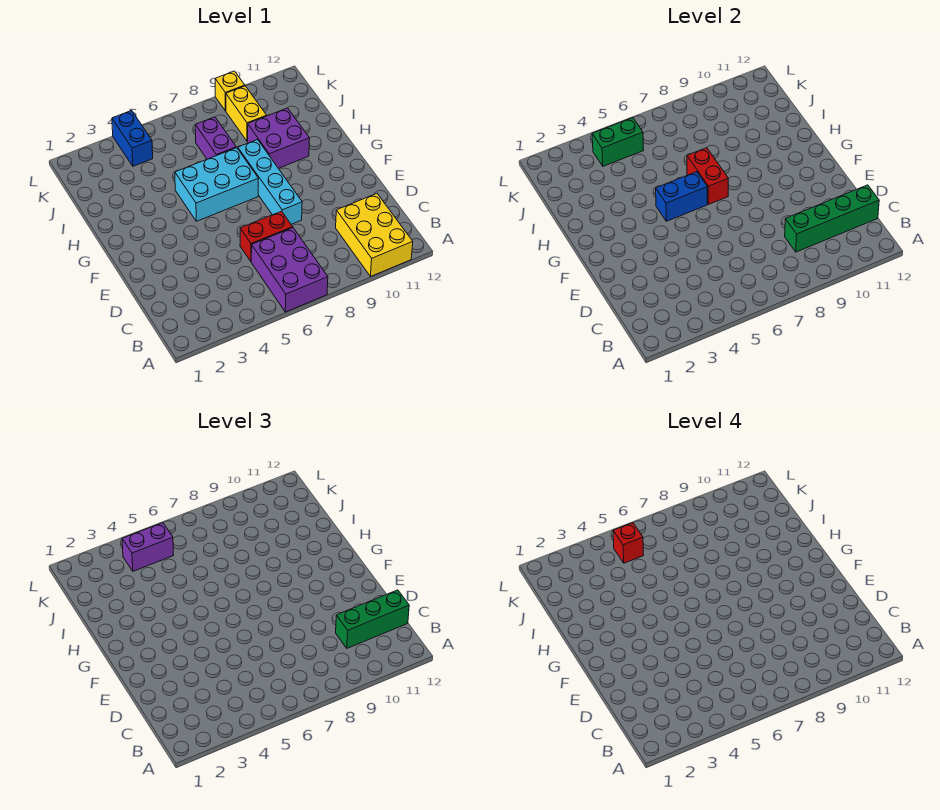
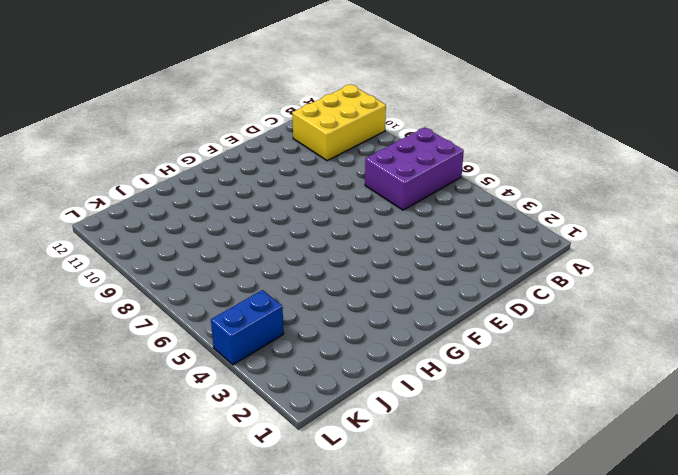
none -> red brick D6:D7 level 1
none -> cyan brick E8:H8 level 1
none -> cyan brick G5:H7 level 1

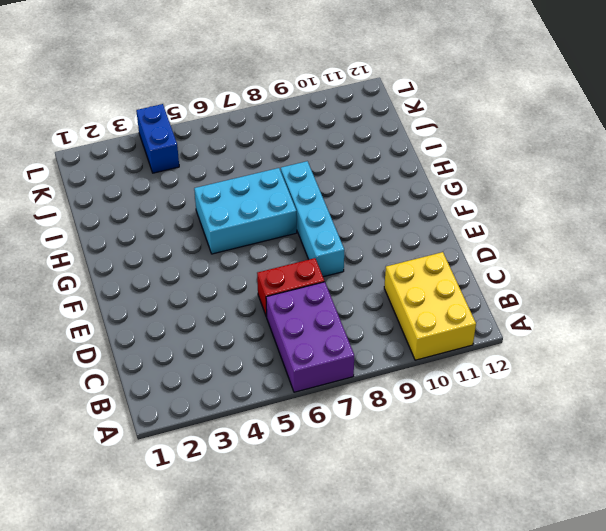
none -> purple brick H9:I10 level 1
none -> purple brick I7:J7 level 1
none -> yellow brick J9:K9 level 1

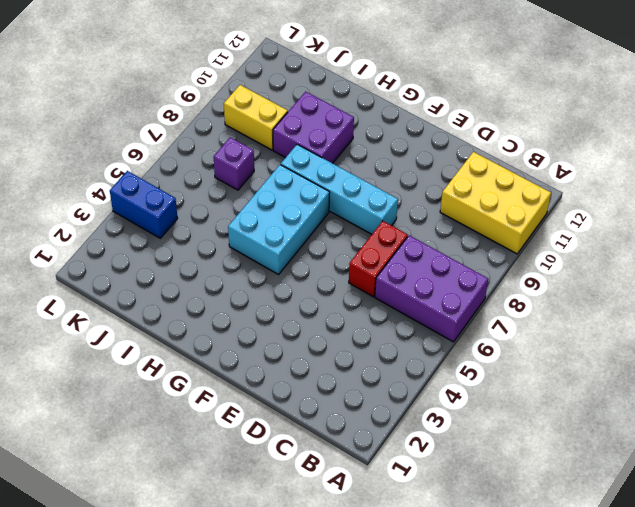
purple brick J7 level 1 -> purple brick I7:J7 level 1
none -> yellow brick L9 level 1
none -> green brick C9:C12 level 2
none -> blue brick G5:G6 level 2

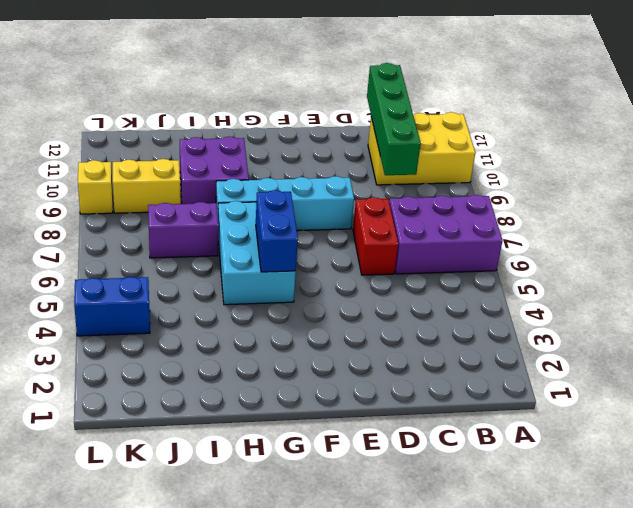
none -> red brick G7:H7 level 2
none -> green brick K4:K5 level 2
none -> green brick C10:C12 level 3

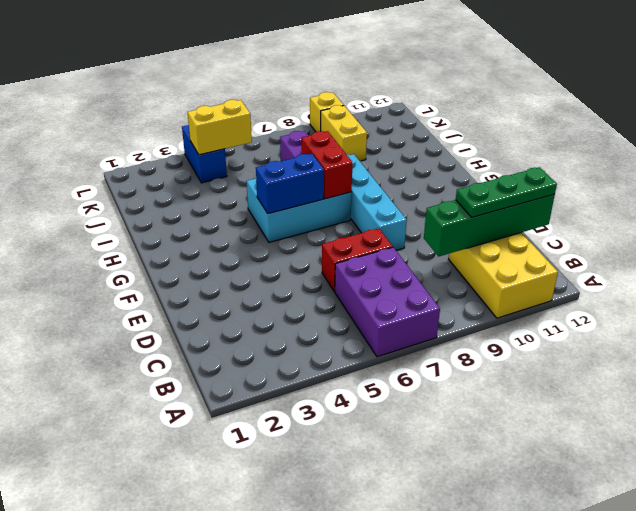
green plate C10:C12 level 3 -> green brick C10:C12 level 3
yellow brick K4:K5 level 2 -> green brick K4:K5 level 2
none -> purple brick H9:I10 level 1
none -> purple brick K4:K5 level 3
none -> red brick K5 level 4

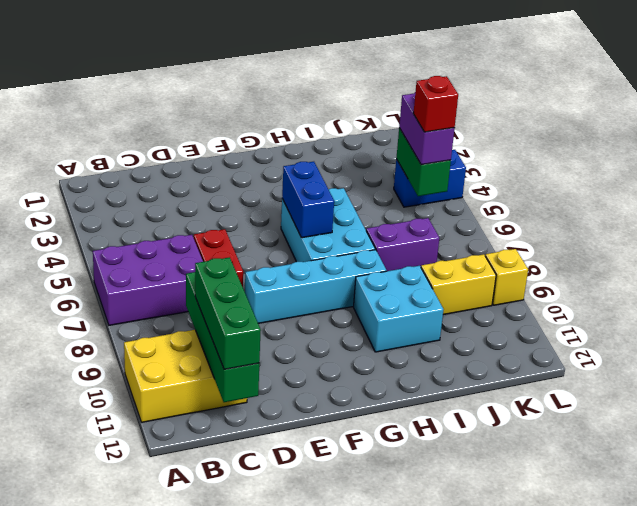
cyan brick H9:I10 level 1 -> purple brick H9:I10 level 1
none -> red brick G7:H7 level 2

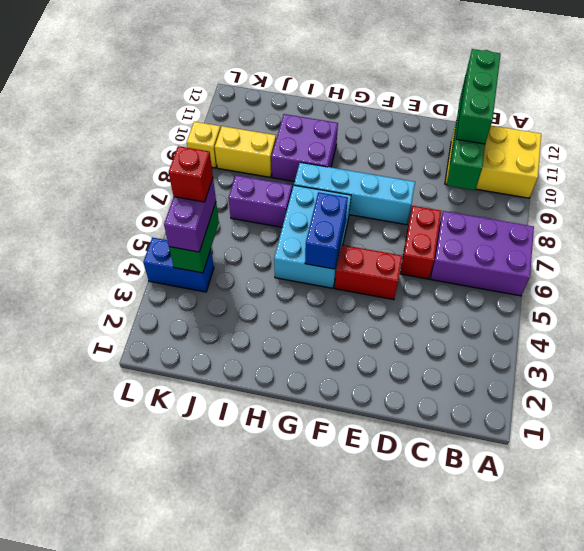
red brick E5:F5 level 1 -> red brick G7:H7 level 2

